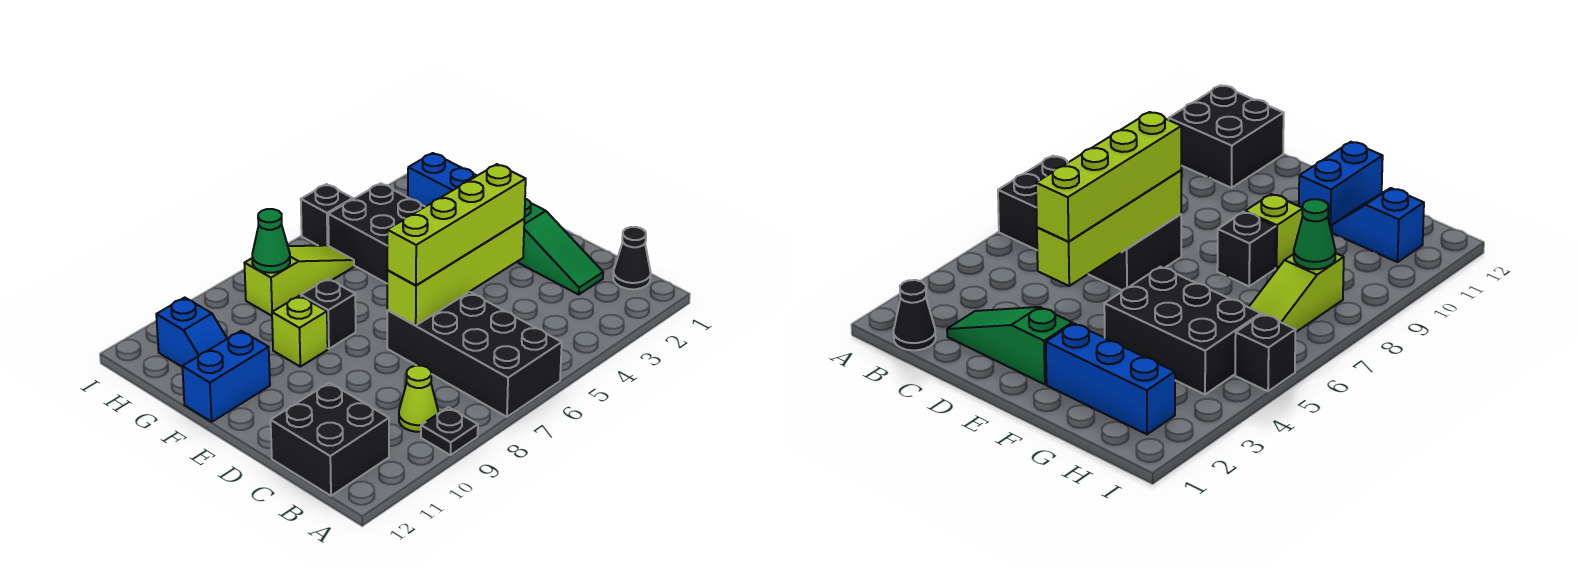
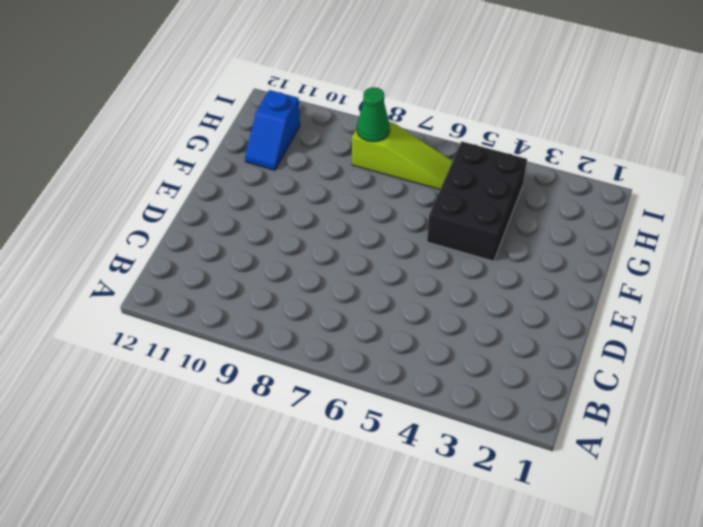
none -> black brick A6:D7 level 1
none -> black plate A9 level 1
none -> black cone B1 level 1

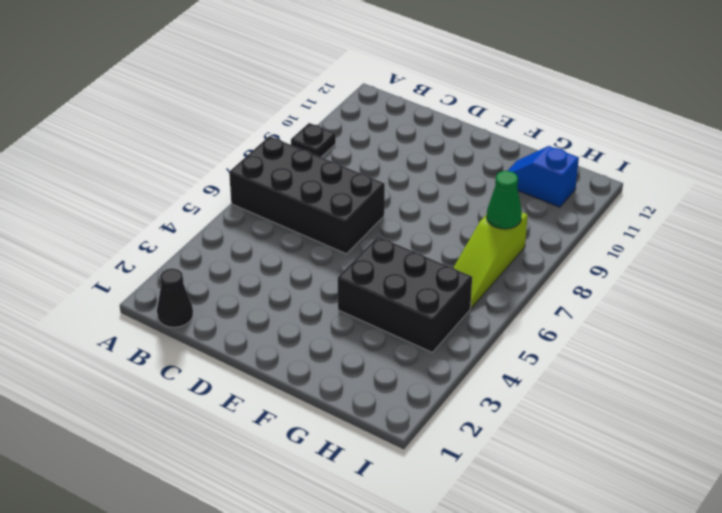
none -> lime cone B9 level 1
none -> black brick B11:C12 level 1
none -> green slope C2:E2 level 1 top E

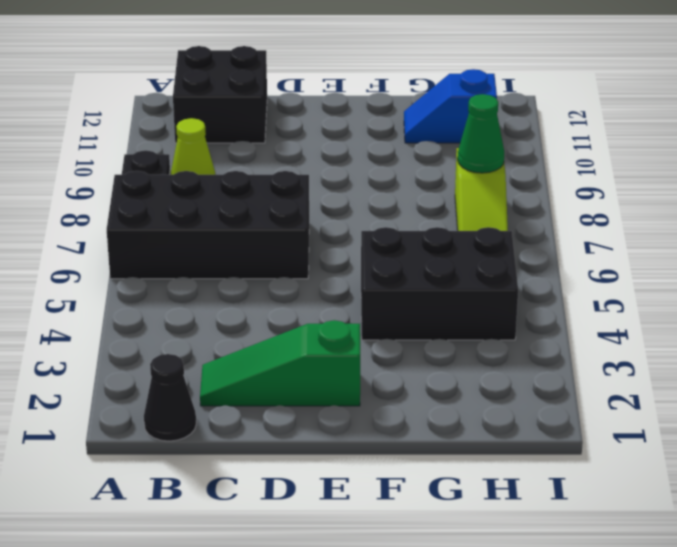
none -> blue brick F2:H2 level 1
none -> black brick F8 level 1
none -> lime brick F9 level 1

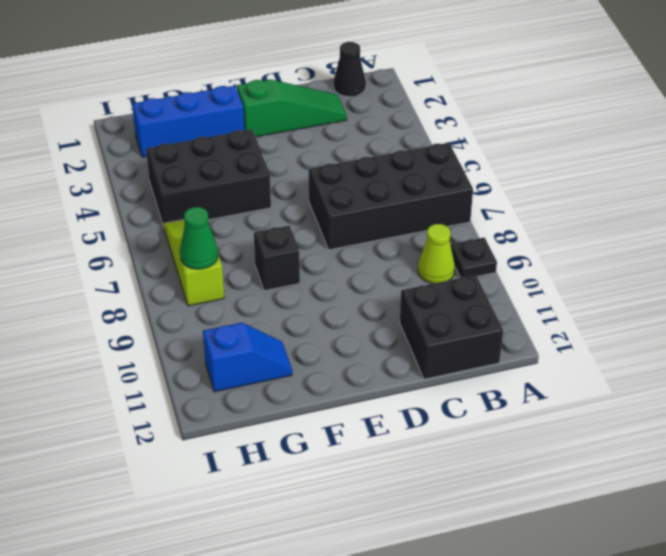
none -> lime brick F9 level 1
none -> blue brick F11:F12 level 1
none -> black brick I5 level 1

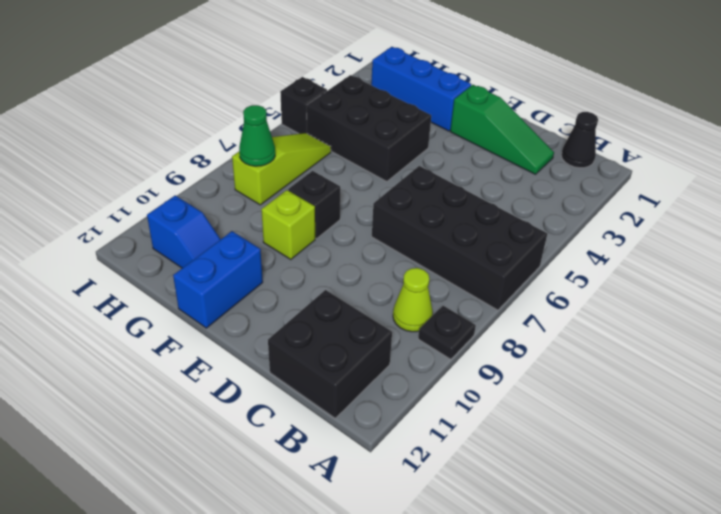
none -> lime brick D4:D7 level 2
none -> lime brick D4:D7 level 3

